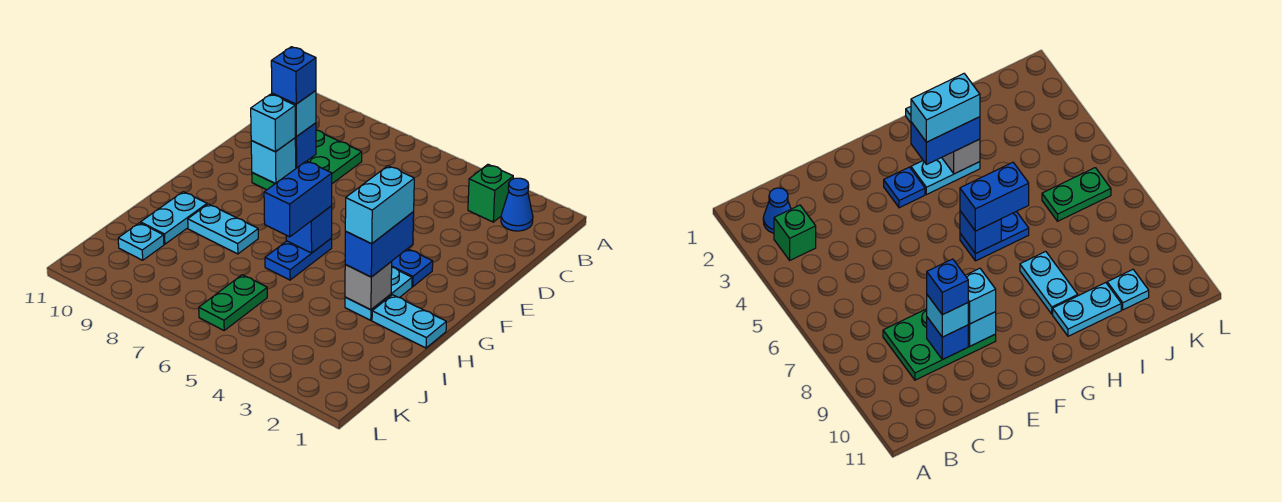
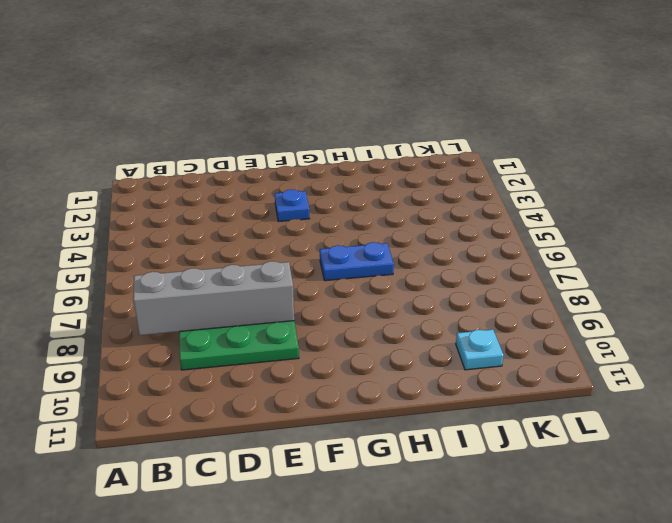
grey brick B8:E8 level 2 -> none
none -> blue cone B2 level 1
none -> green brick B3 level 1
none -> cyan plate G3:H3 level 1

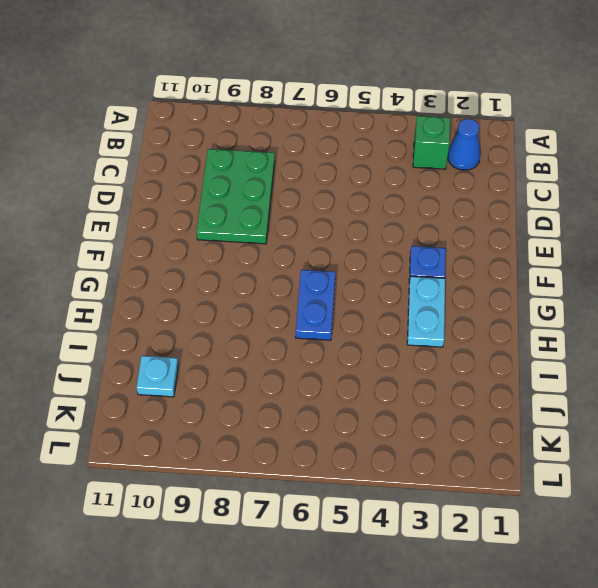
none -> cyan plate H1:H2 level 1
none -> cyan plate H8:H9 level 1
none -> cyan plate H10:I10 level 1

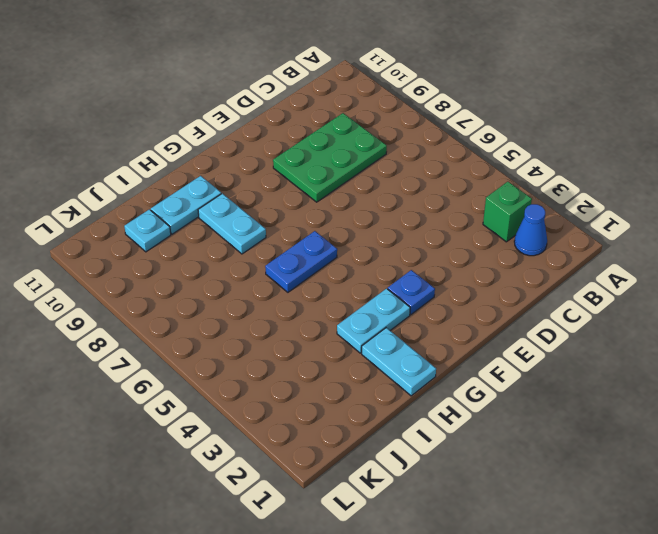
none -> green plate J6:K6 level 1
none -> blue brick D9 level 2
none -> cyan brick E9 level 2

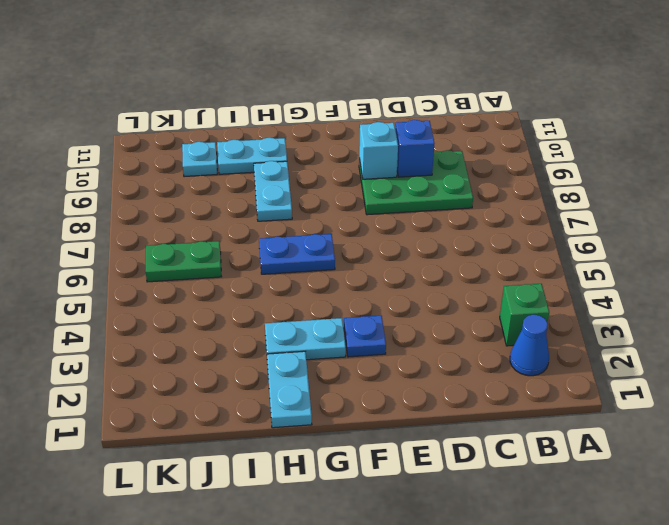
none -> blue brick G6 level 2
none -> grey brick H3 level 2
none -> cyan brick D9 level 3

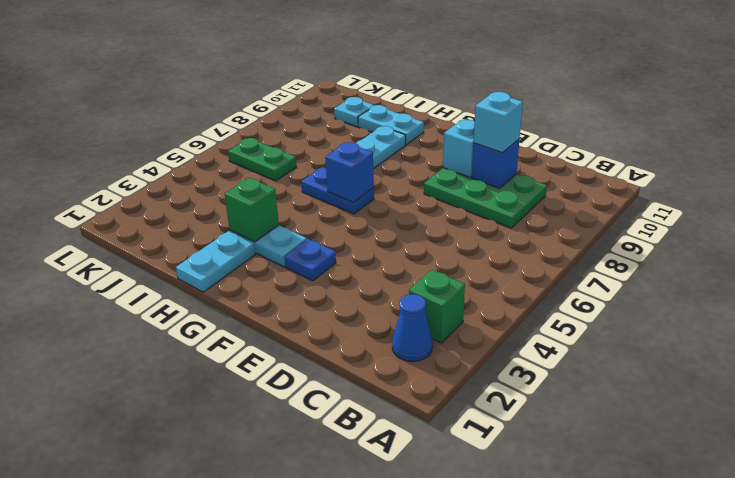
green brick H3 level 2 -> grey brick H3 level 2
none -> cyan brick E9 level 3
none -> blue brick G3:H3 level 3
none -> blue brick G6:H6 level 3

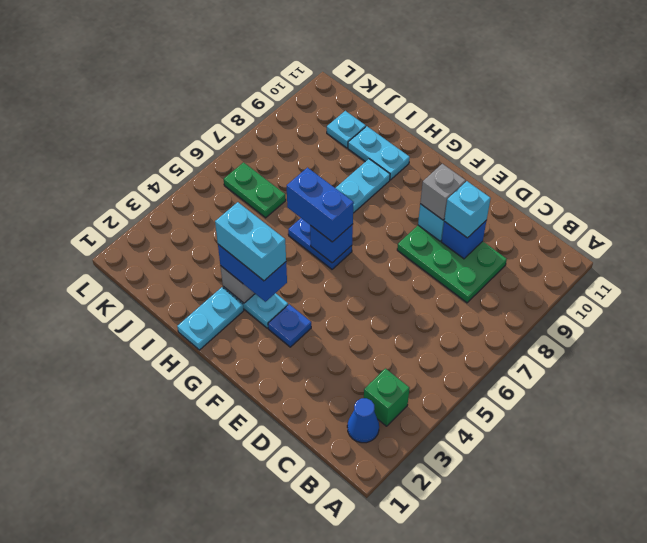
grey brick E9 level 3 -> cyan brick E9 level 3
none -> blue brick D9 level 4

